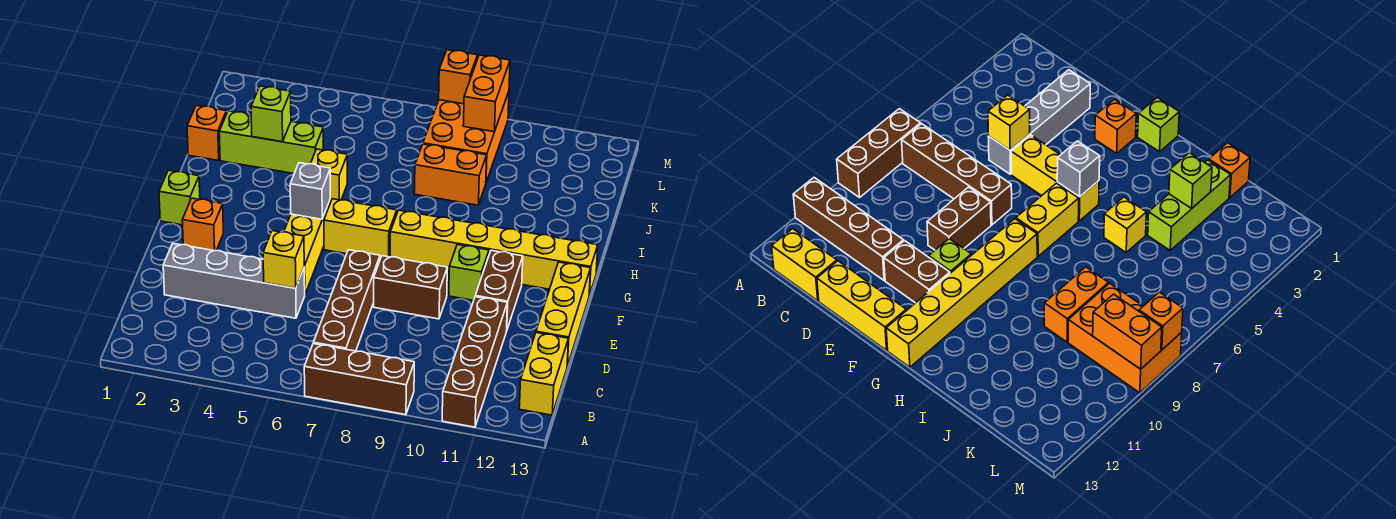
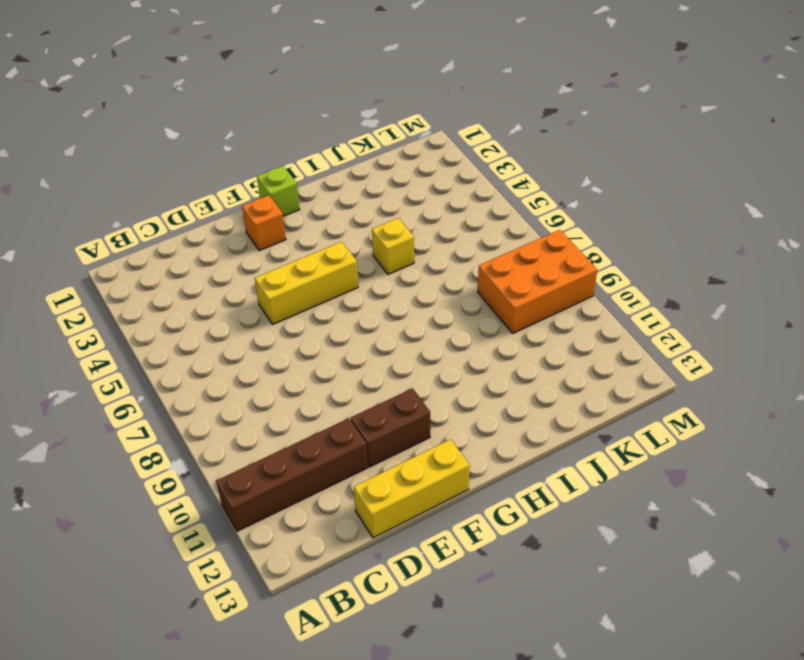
none -> brown brick A7:A9 level 1
none -> brown brick B7:E7 level 1
none -> yellow brick B13:C13 level 1

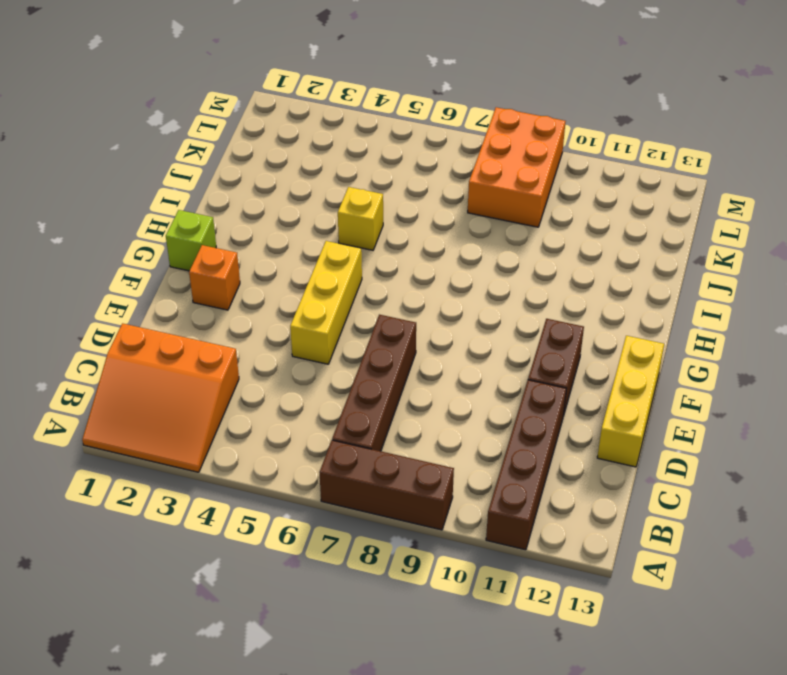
orange slope A1:C3 level 1 top C -> none
none -> yellow brick B13:C13 level 1
none -> grey brick D2:D5 level 1
none -> brown brick E8:E9 level 1

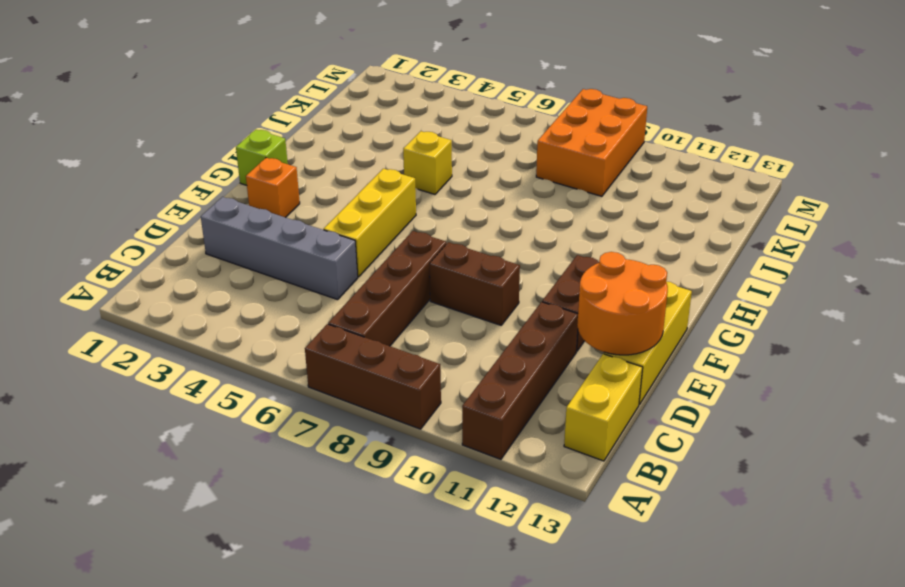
orange round brick D12:E13 level 2 -> none
none -> lime brick F10 level 1
none -> yellow brick G6:G7 level 1
none -> yellow brick G8:G13 level 1

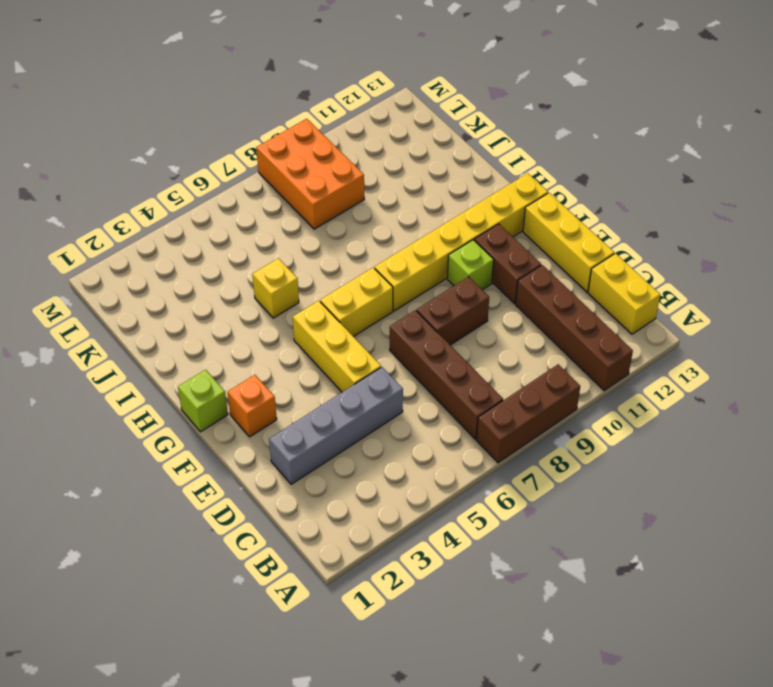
none -> orange brick J1 level 1
none -> lime brick J2:J4 level 1
none -> orange brick J8:J9 level 1

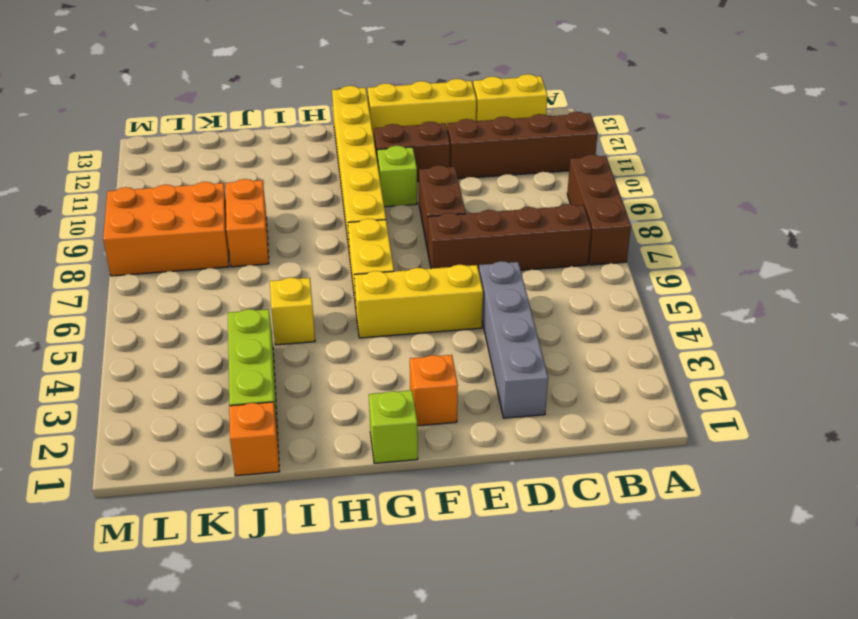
none -> yellow brick D5 level 2
none -> grey brick G5 level 2
none -> lime brick J3 level 2

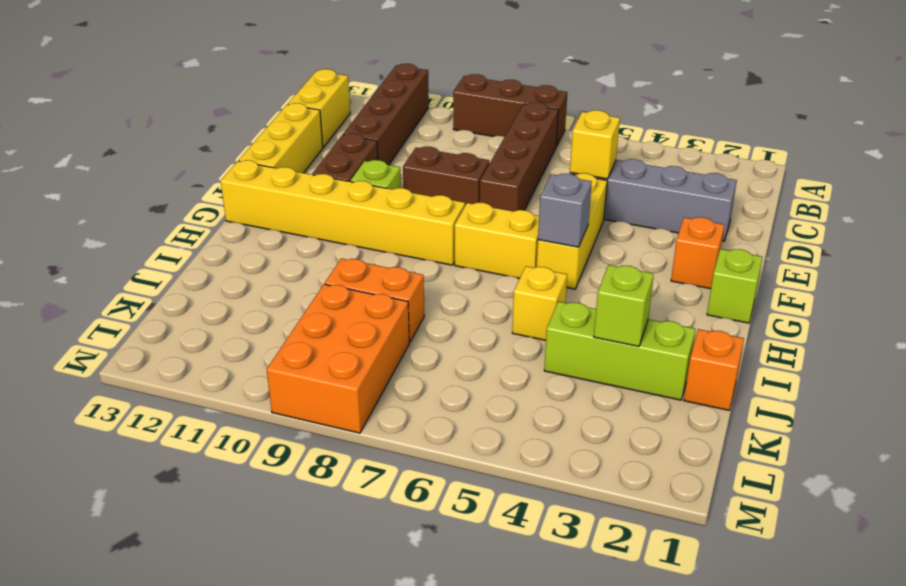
none -> orange brick L9:M9 level 2
none -> orange brick M8 level 2

